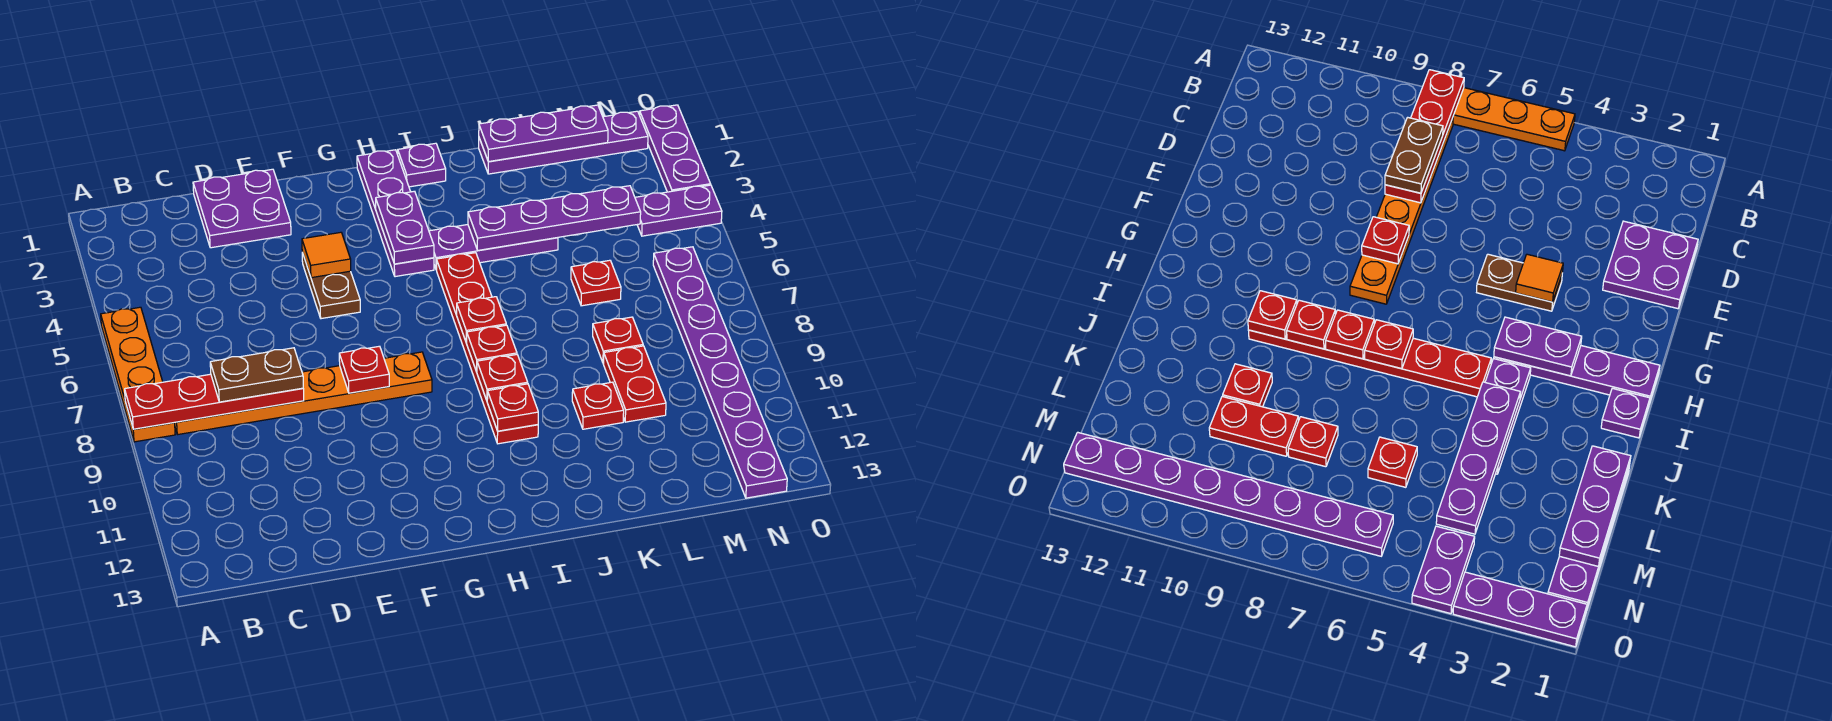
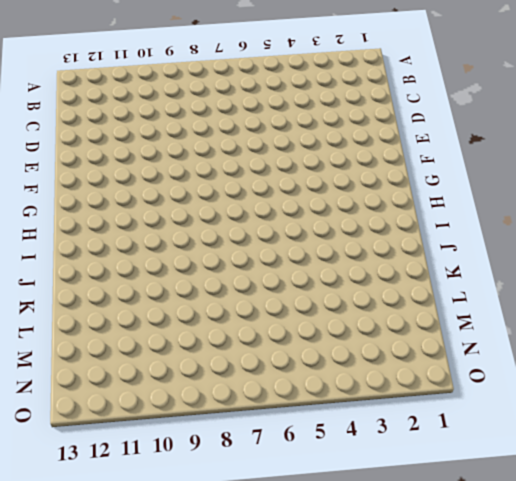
none -> orange plate A5:A8 level 1
none -> orange plate B8:G8 level 1
none -> purple plate D1:E2 level 1

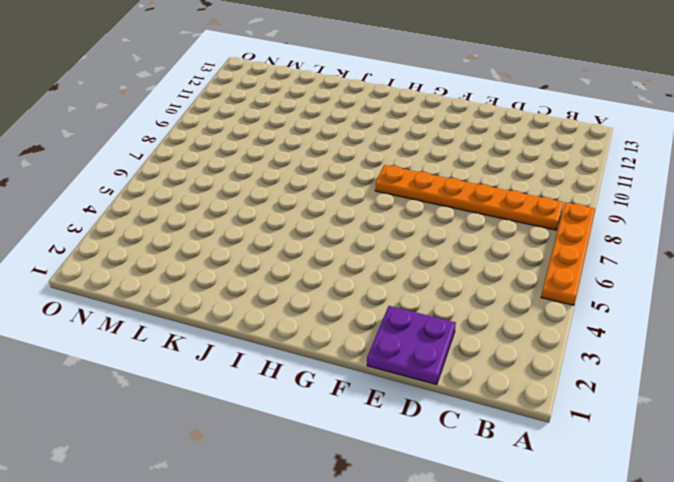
none -> brown plate F4:F5 level 1
none -> purple plate H1:H4 level 1
none -> purple plate I1 level 1

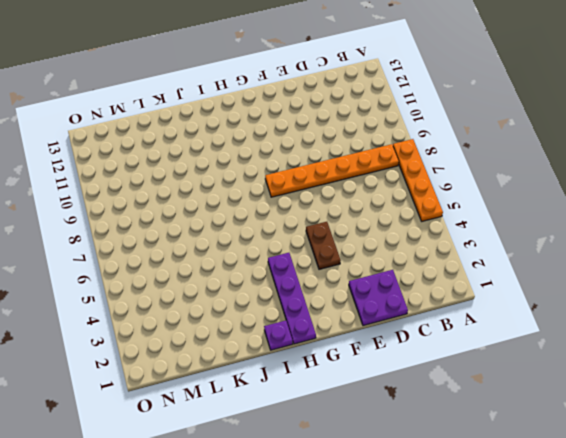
none -> purple plate I4:K4 level 1
none -> red plate I5:I10 level 1
none -> purple plate K1:N1 level 1

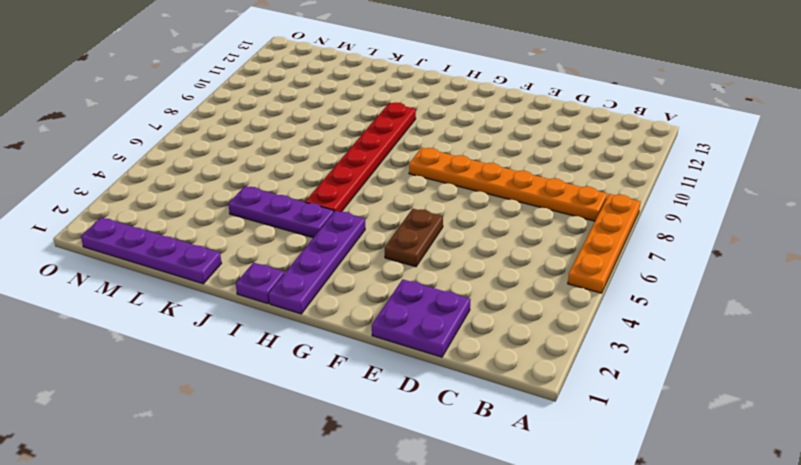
none -> red plate K10 level 1
none -> red plate L6 level 1
none -> red plate L8 level 1

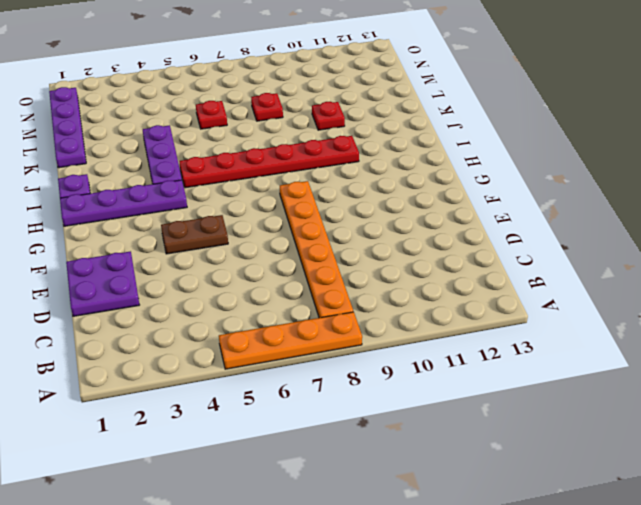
none -> red plate L9:L10 level 1
none -> purple plate N4:O4 level 1
none -> purple plate N6:N13 level 1

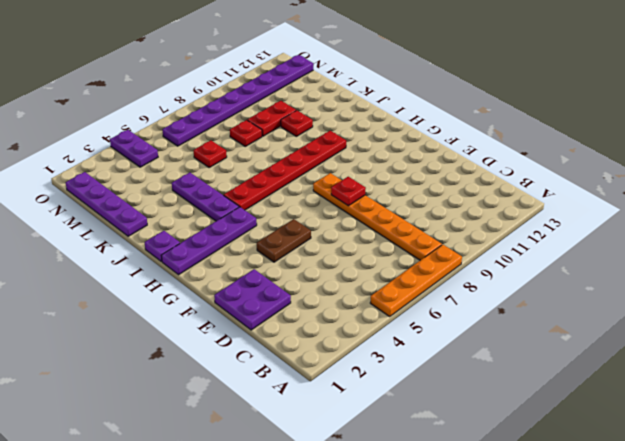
none -> purple plate O1:O3 level 1
none -> red plate A8:D8 level 2
none -> orange tile F4 level 2

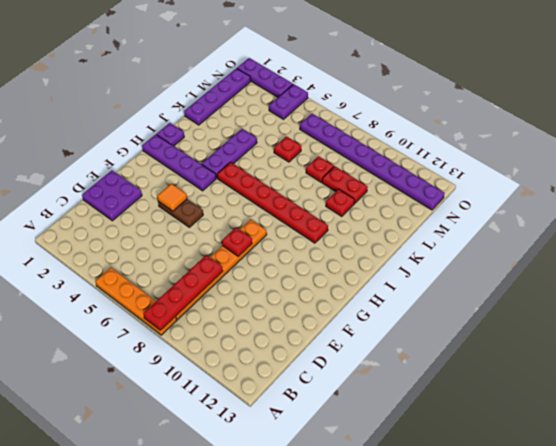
none -> purple plate H3:H4 level 2
none -> red plate I7 level 2
none -> red plate I8 level 2

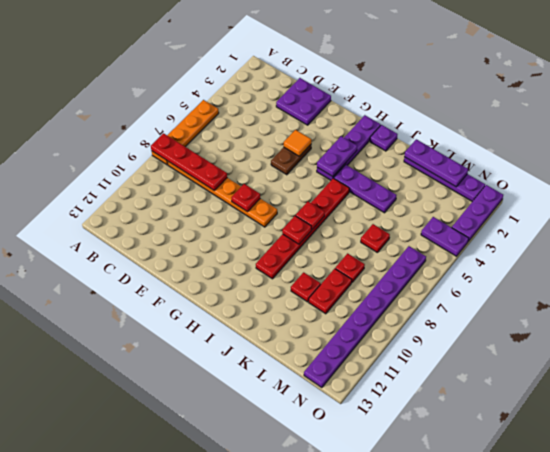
none -> red plate I9 level 2
none -> red plate I10 level 2
none -> purple plate J4:M4 level 2

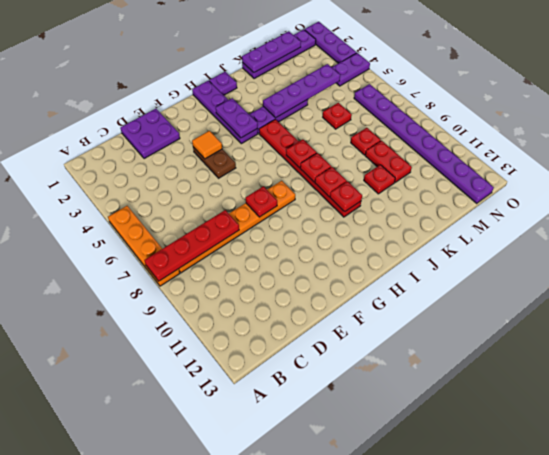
none -> brown plate C8:D8 level 3

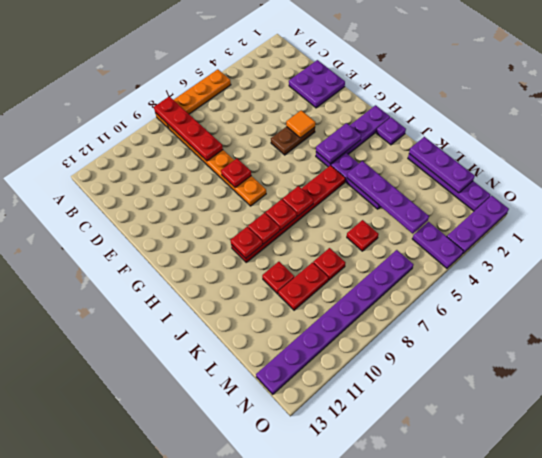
none -> brown plate C8:D8 level 3

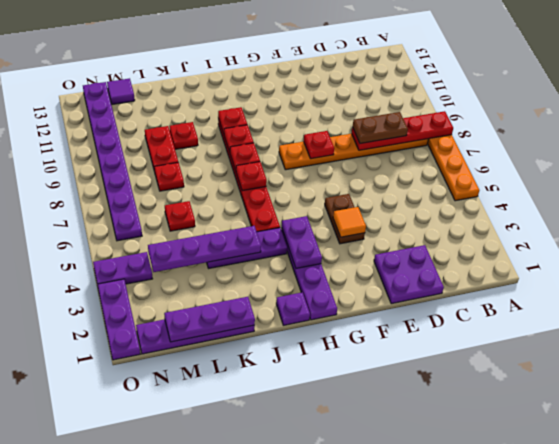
purple tile M13 level 1 -> none

